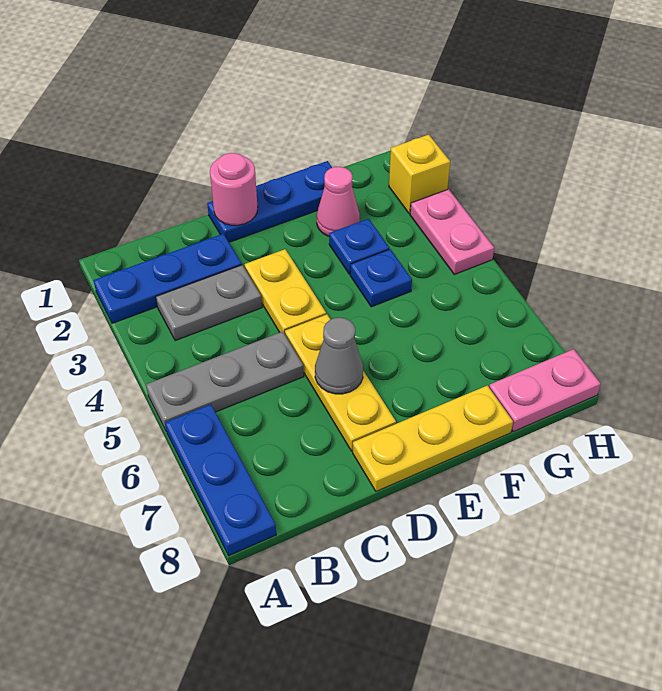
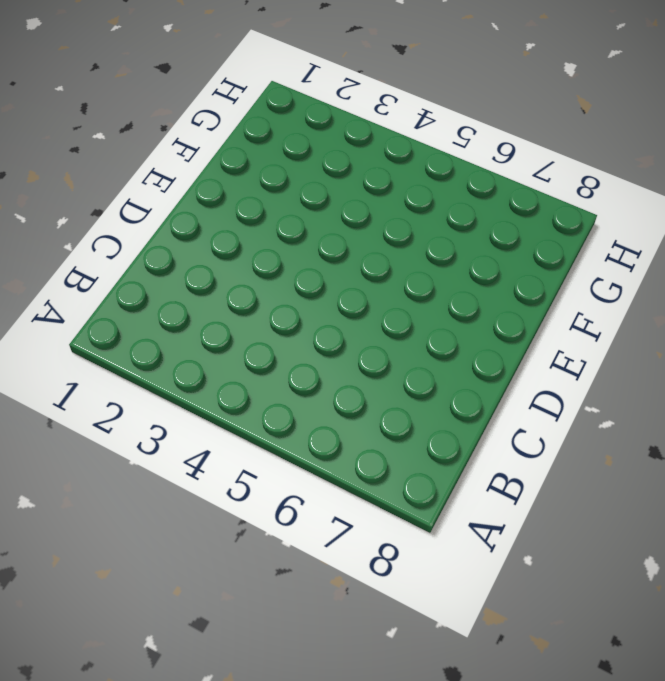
none -> blue plate A2:C2 level 1
none -> grey plate A5:C5 level 1
none -> blue plate A6:A8 level 1

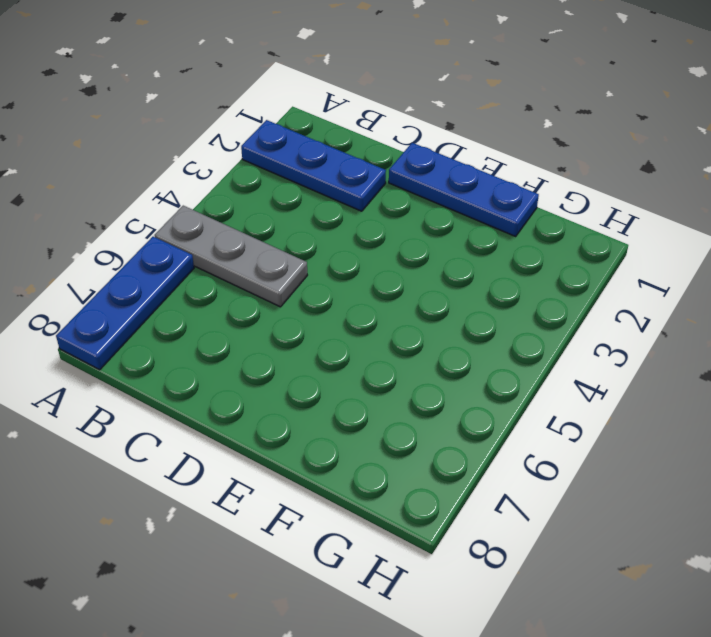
none -> grey plate B3:C3 level 1
none -> yellow plate D3:D4 level 1
none -> yellow plate D5:D7 level 1

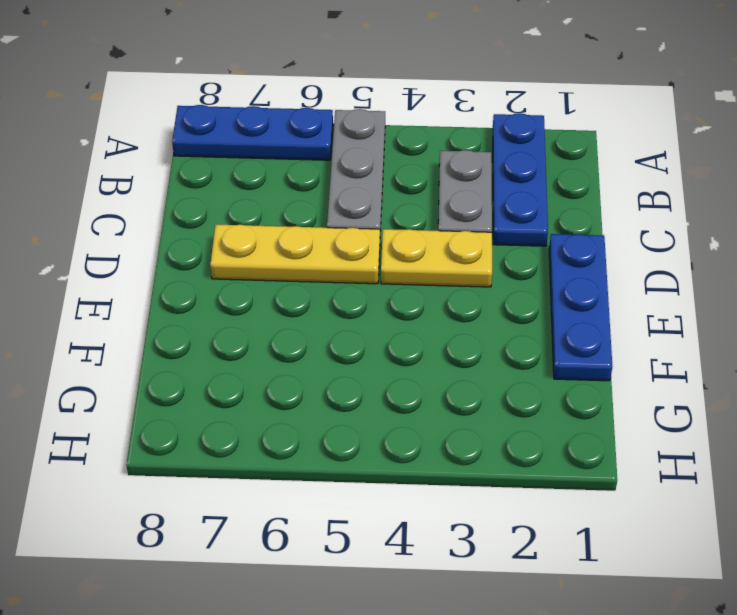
none -> yellow plate D8:F8 level 1
none -> pink cone F2 level 1
none -> blue plate F3 level 1

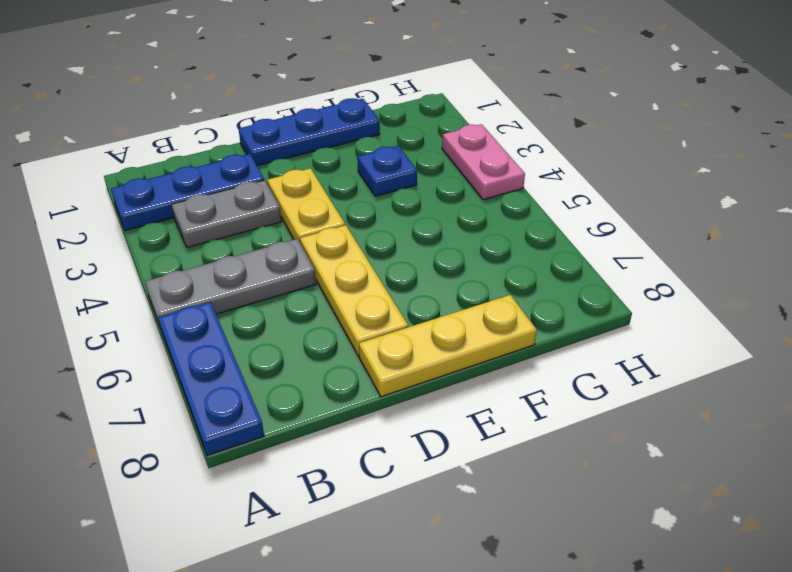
none -> pink cone F2 level 1
none -> blue plate F4 level 1
none -> pink plate G8:H8 level 1

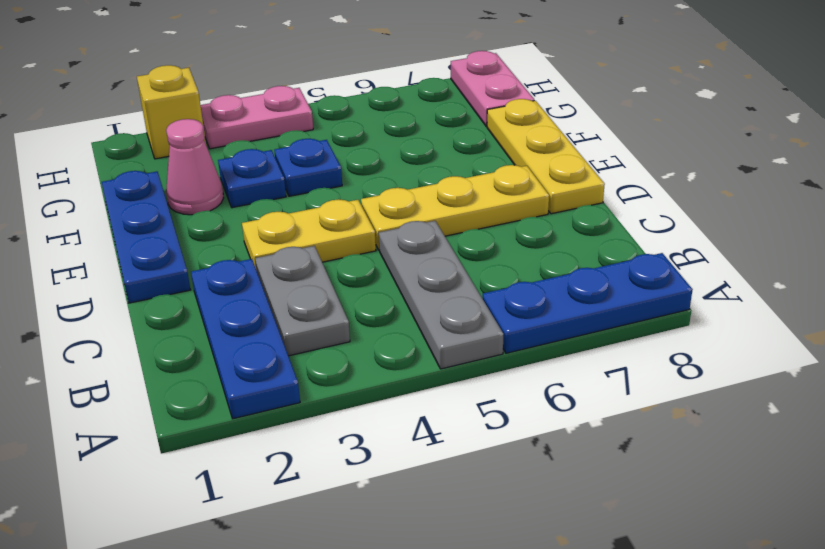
none -> pink round brick D1 level 2
none -> grey cone D6 level 2

